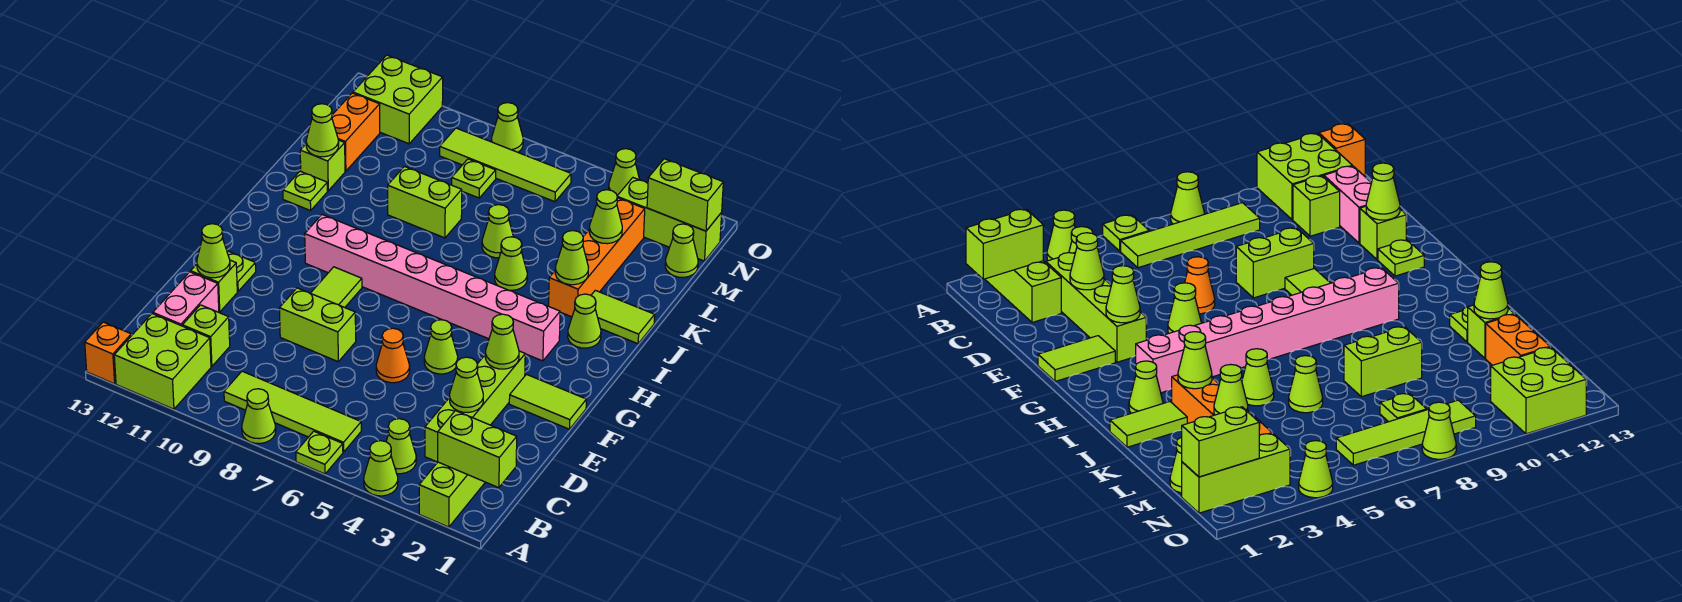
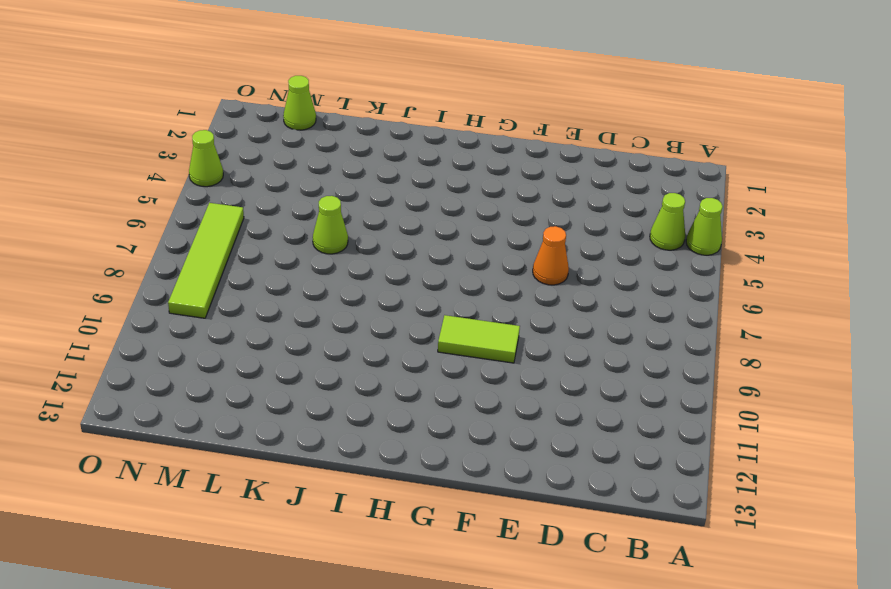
none -> lime brick A2:C2 level 1
none -> lime plate A6 level 1
none -> lime cone A8 level 1
none -> lime brick A11:B12 level 1

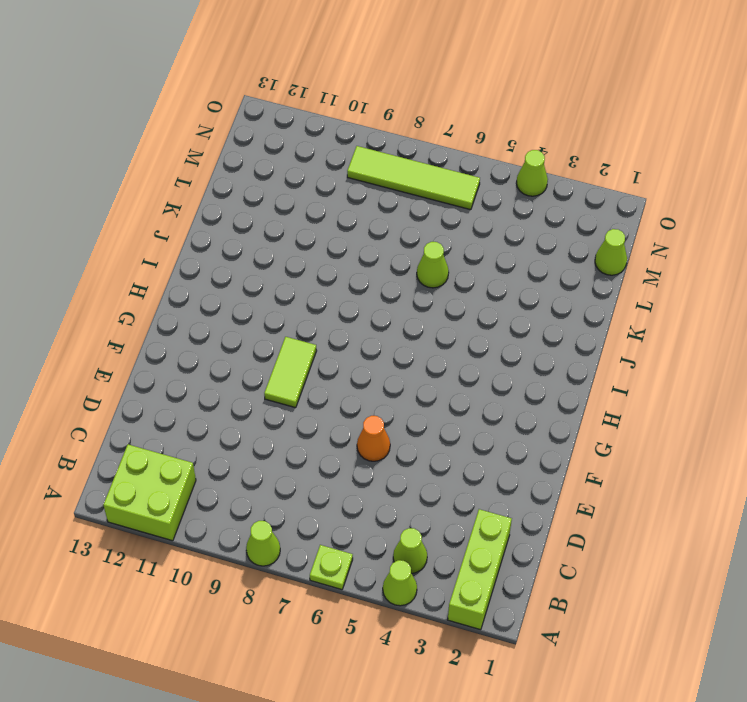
none -> orange brick A13 level 1
none -> lime tile B6:B9 level 1
none -> lime brick C3:F3 level 1
none -> lime brick C11 level 1

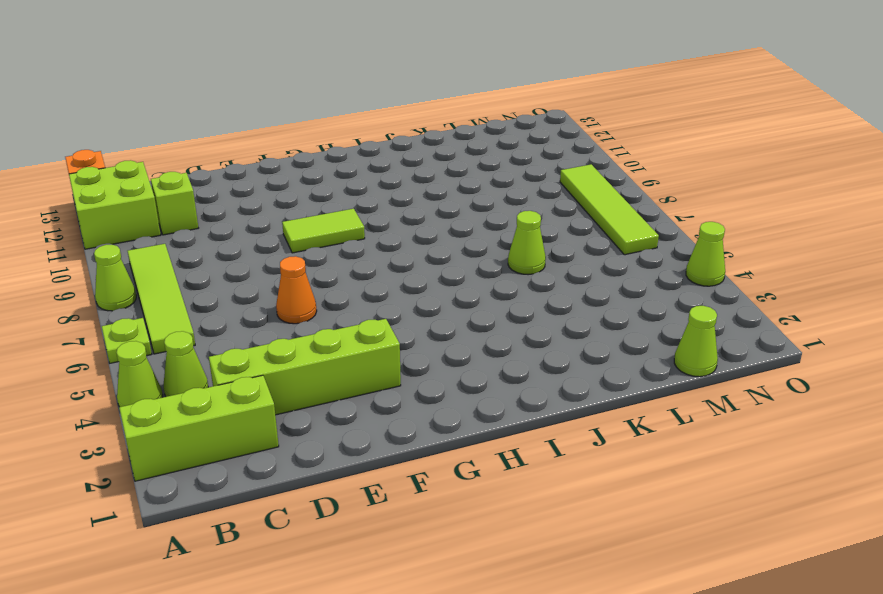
none -> pink brick C12:D12 level 1
none -> lime brick E8:E9 level 1
none -> lime brick E12 level 1
none -> lime tile F1:F2 level 1

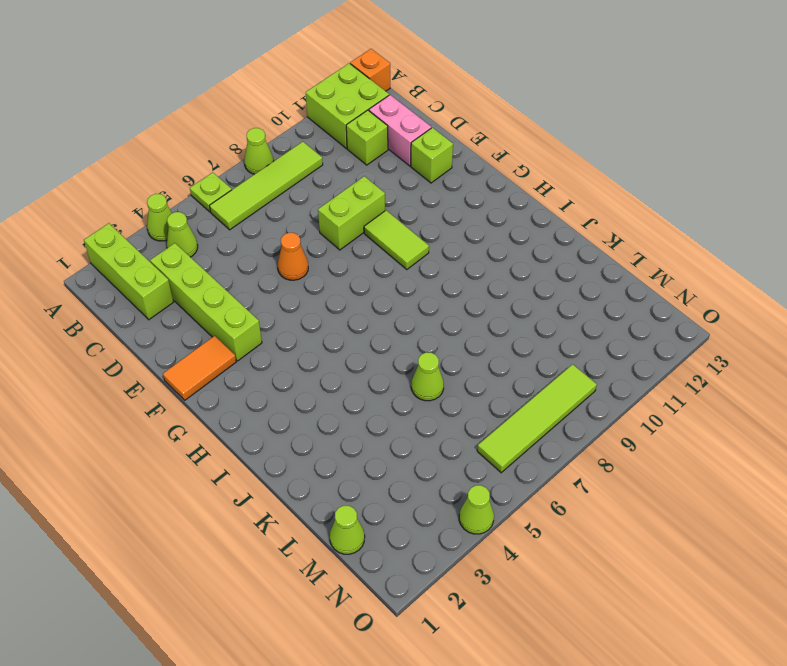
orange tile F1:F2 level 1 -> lime tile F1:F2 level 1
none -> lime cone F5 level 1
none -> lime plate F12 level 1
none -> pink brick H3:H10 level 1
none -> lime cone I2 level 1

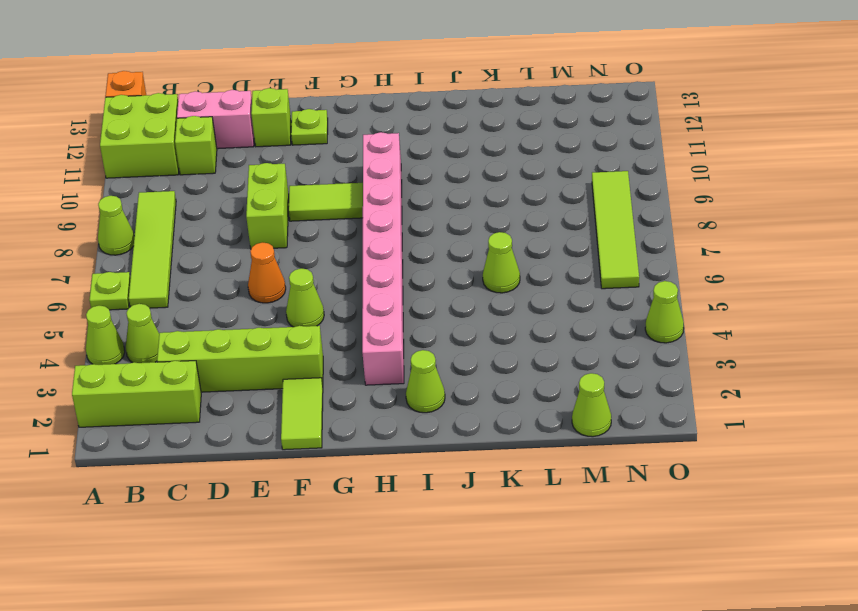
none -> lime tile J1:J2 level 1
none -> orange brick J3:M3 level 1
none -> lime cone J5 level 1
none -> lime plate J12 level 1

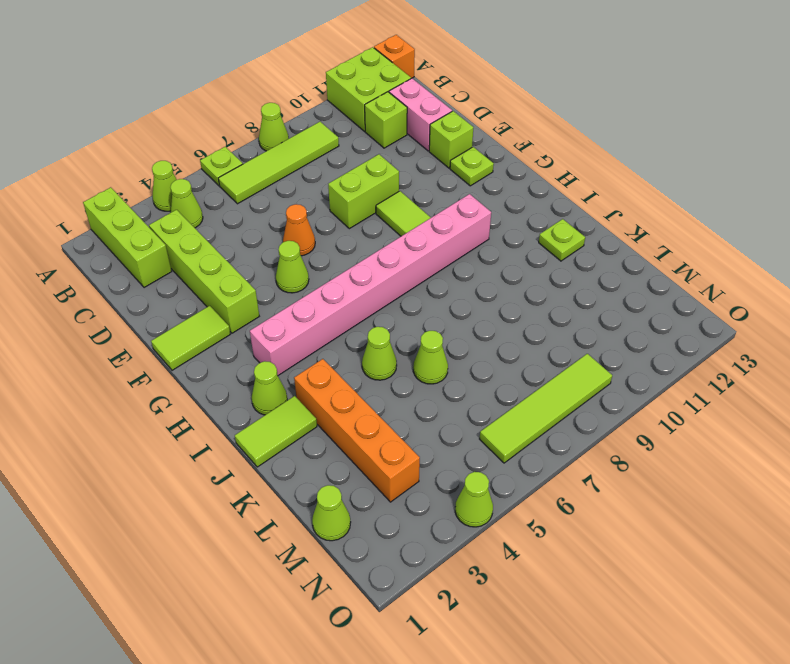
none -> lime brick K8:K9 level 1
none -> lime brick K12 level 1
none -> orange brick L12:M12 level 1
none -> lime plate M8 level 1

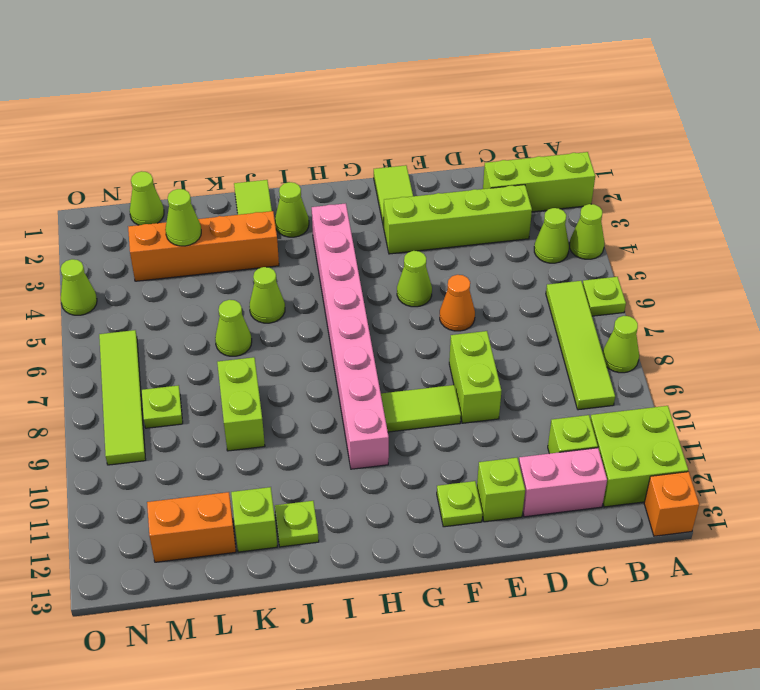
none -> lime brick N1:N3 level 1
none -> lime brick N11:O12 level 1
none -> lime cone O8 level 1
none -> lime brick B1:B2 level 2

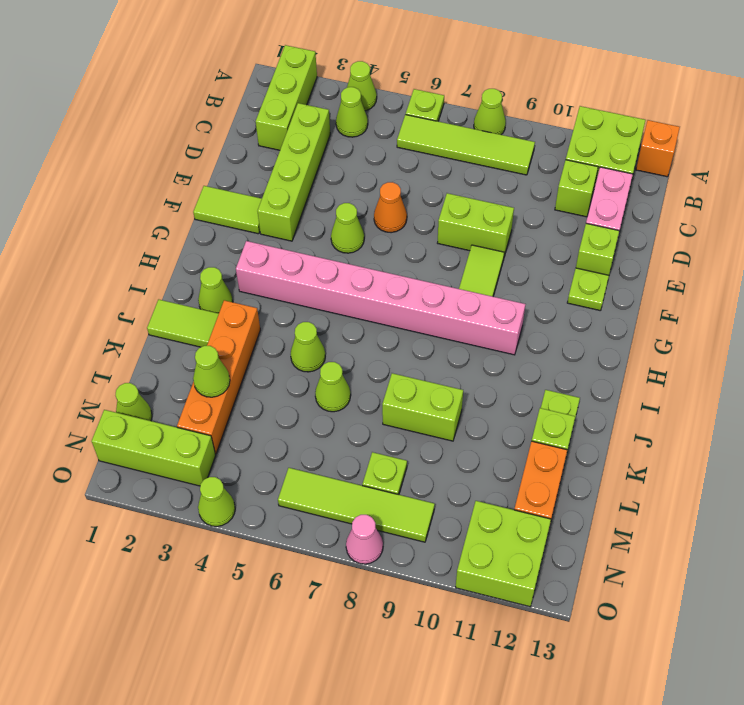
pink cone O8 level 1 -> lime cone O8 level 1
none -> lime brick B1:B2 level 2
none -> lime cone D3 level 2
none -> lime cone E12 level 2
none -> lime cone F3 level 2

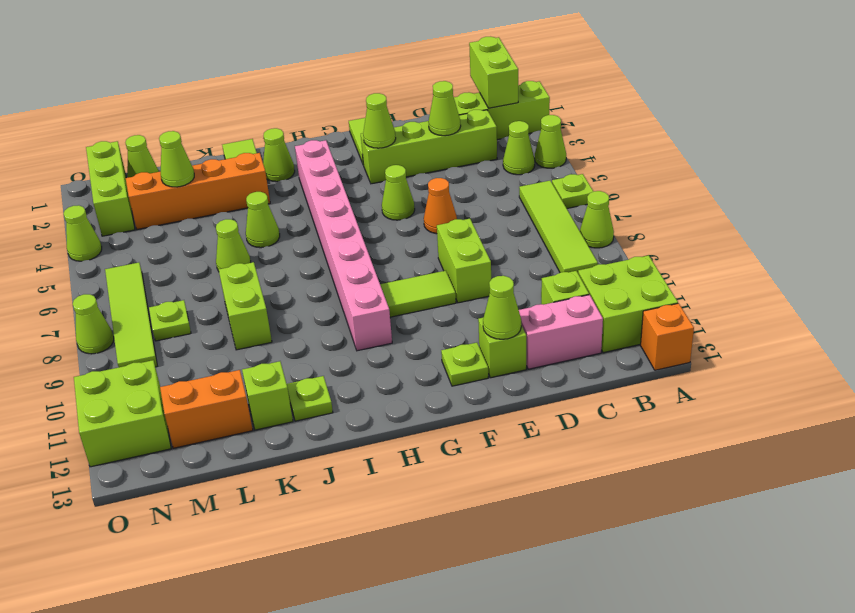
none -> lime cone J3 level 2
none -> lime cone K12 level 2
none -> lime brick N1:N2 level 2

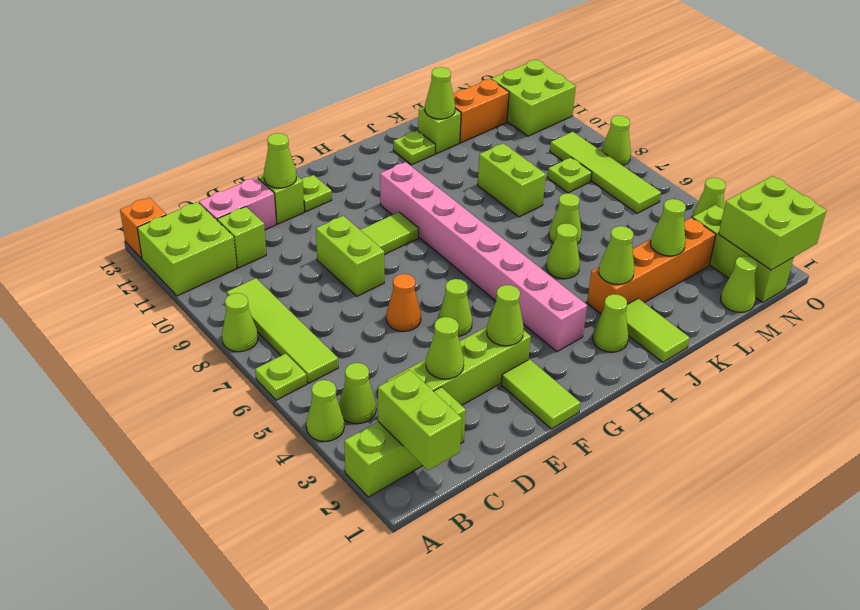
lime brick N1:O2 level 2 -> lime brick N1:N2 level 2

